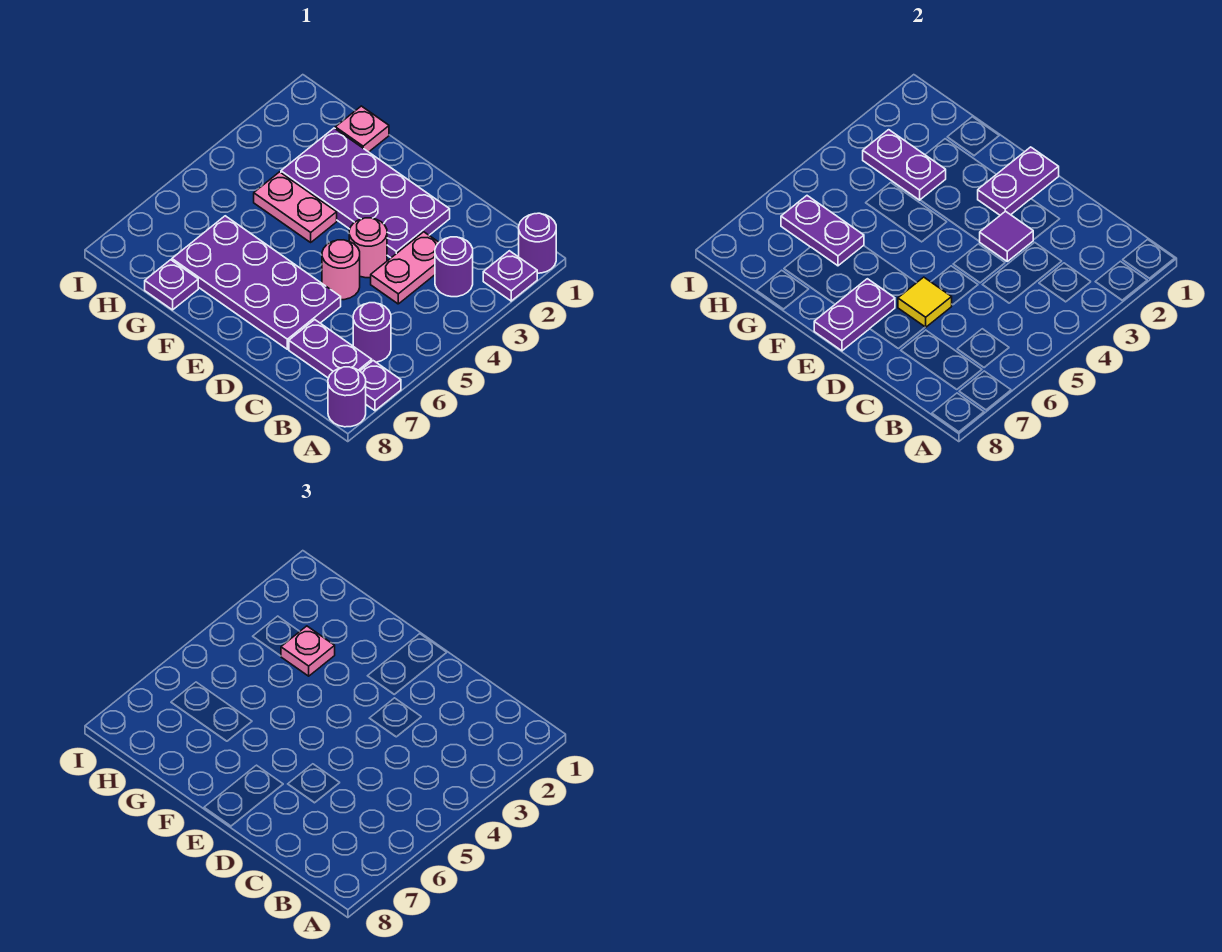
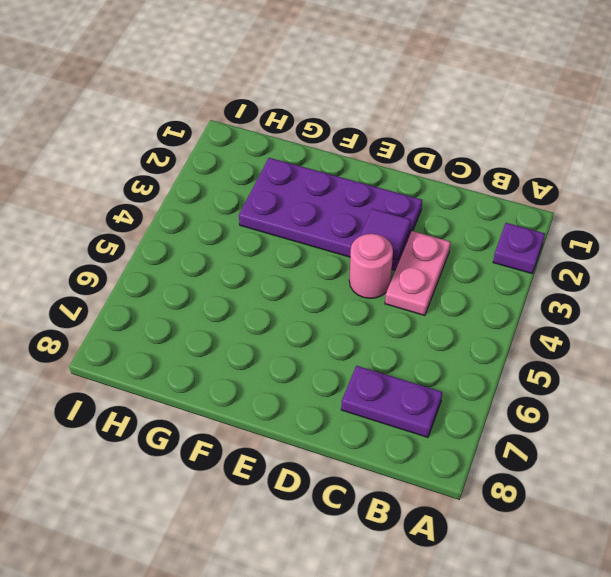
none -> purple round brick A1 level 1
none -> purple plate A7 level 1
none -> purple round brick A8 level 1

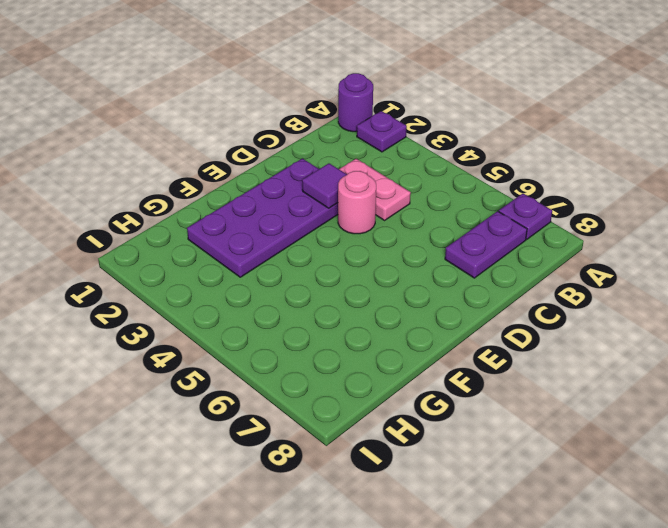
none -> purple round brick A8 level 1
none -> purple round brick B3 level 1
none -> purple round brick B6 level 1

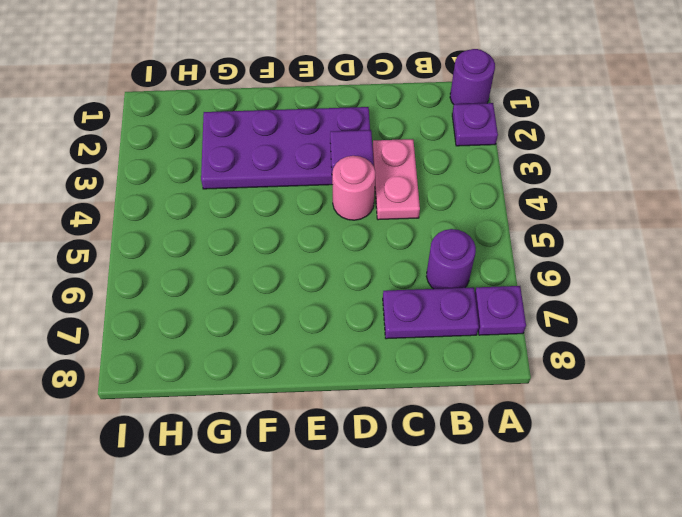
none -> purple round brick A8 level 1
none -> purple round brick B3 level 1
none -> pink round brick D5 level 1

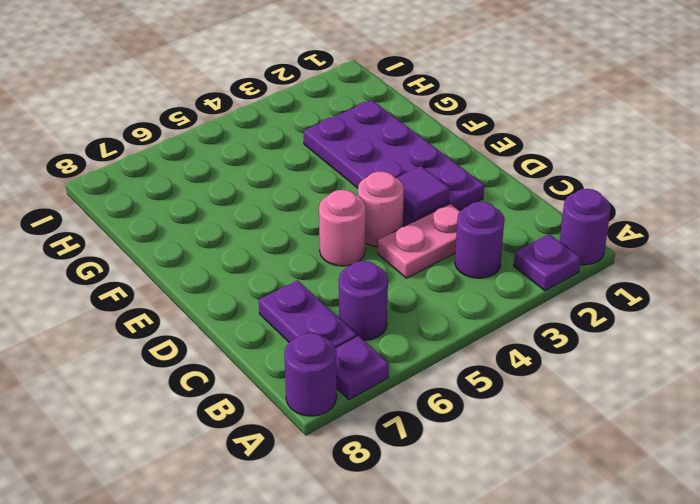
none -> purple plate D6:G7 level 1
none -> pink plate F4:G4 level 1
none -> pink plate G1 level 1

